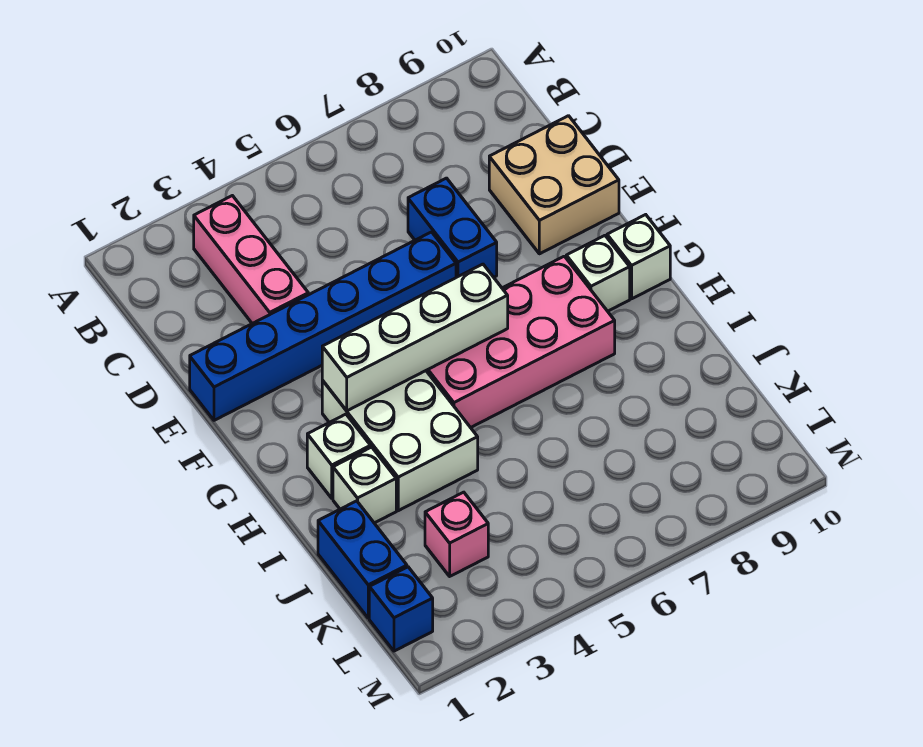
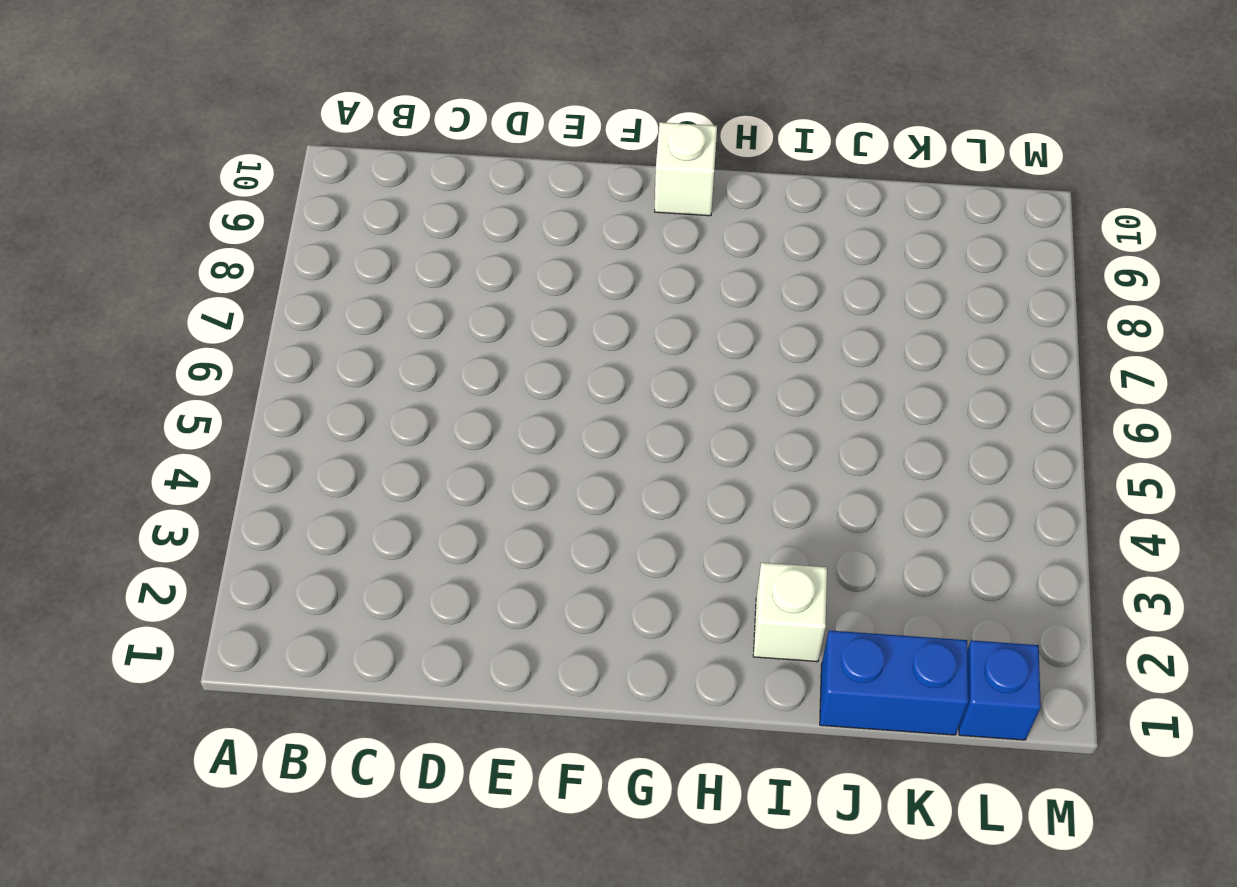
none -> pink brick B3:D3 level 1
none -> blue brick D7:E7 level 1
none -> tan brick D9:E10 level 1

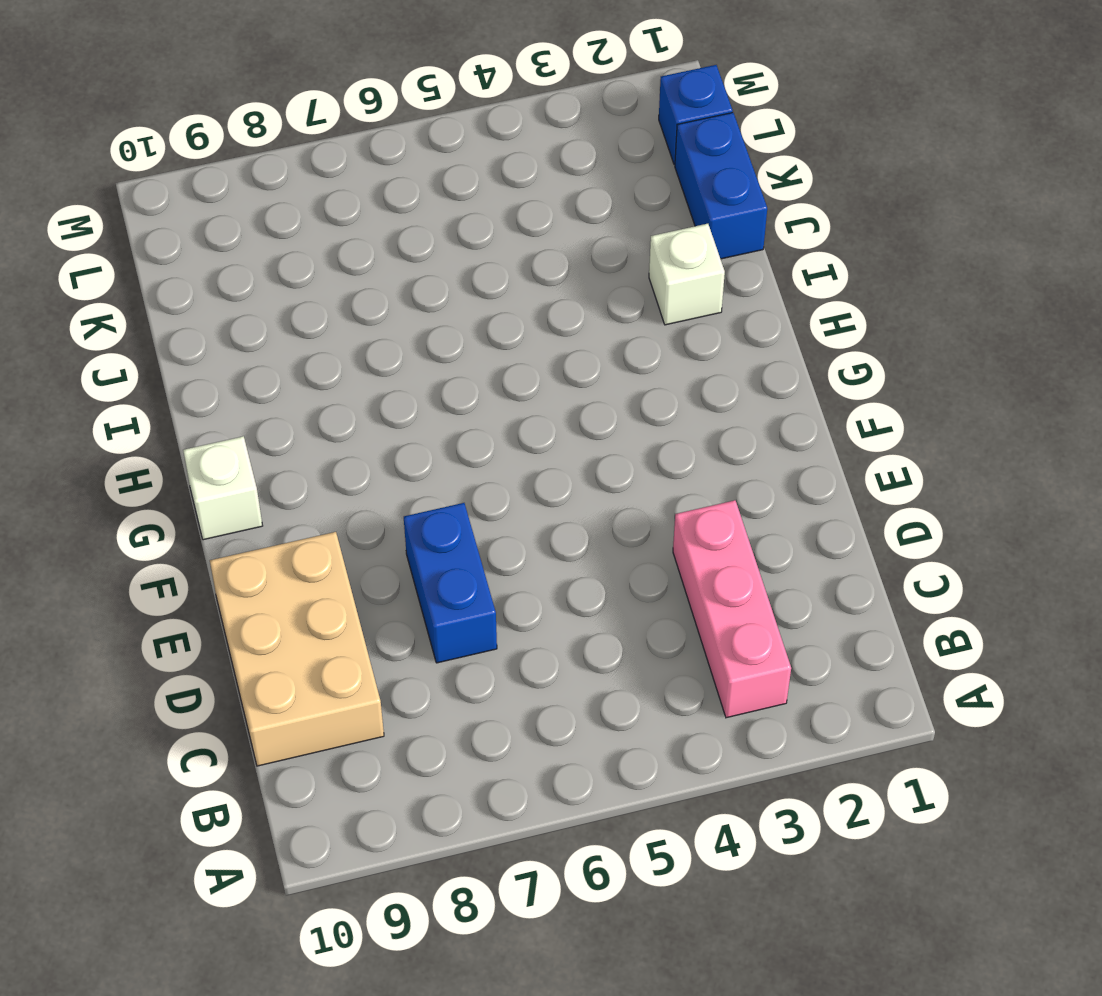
tan brick C9:E10 level 1 -> tan brick D9:E10 level 1
none -> blue brick E1:E6 level 1
none -> white brick G3:I4 level 1
none -> pink brick G5:H8 level 1

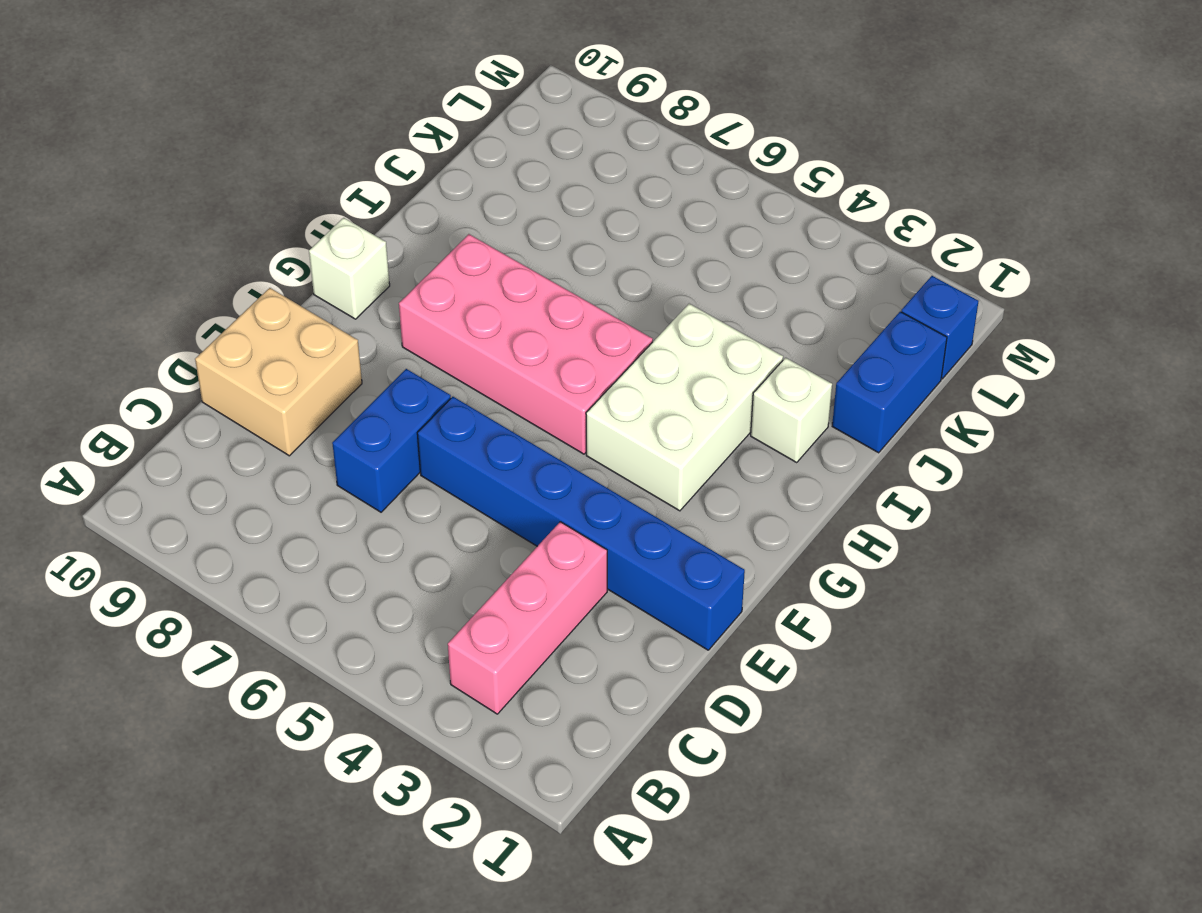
none -> white brick G9 level 1
none -> white brick H2 level 1
none -> pink brick K3 level 1

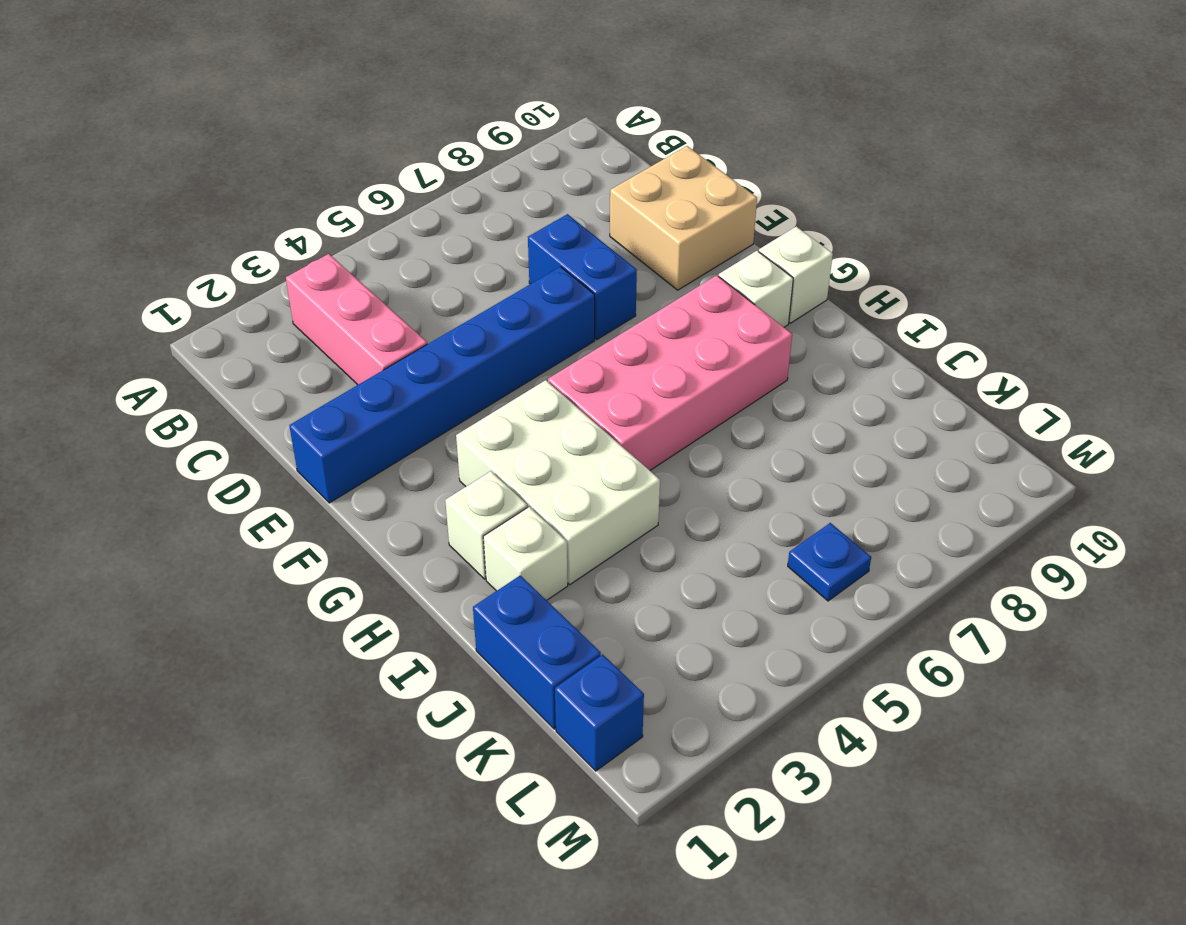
blue plate L6 level 1 -> none
none -> pink brick K3 level 1
none -> white brick G3:G6 level 2

